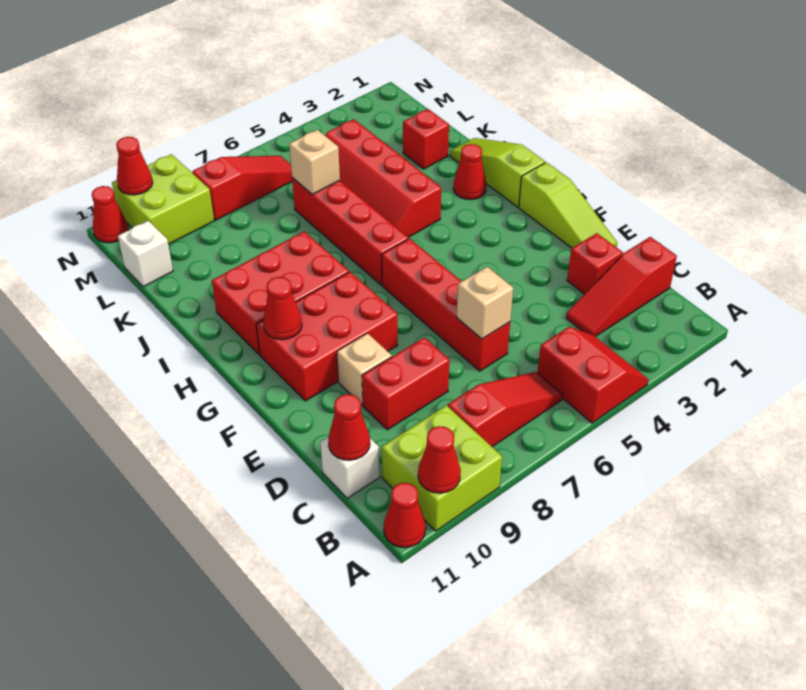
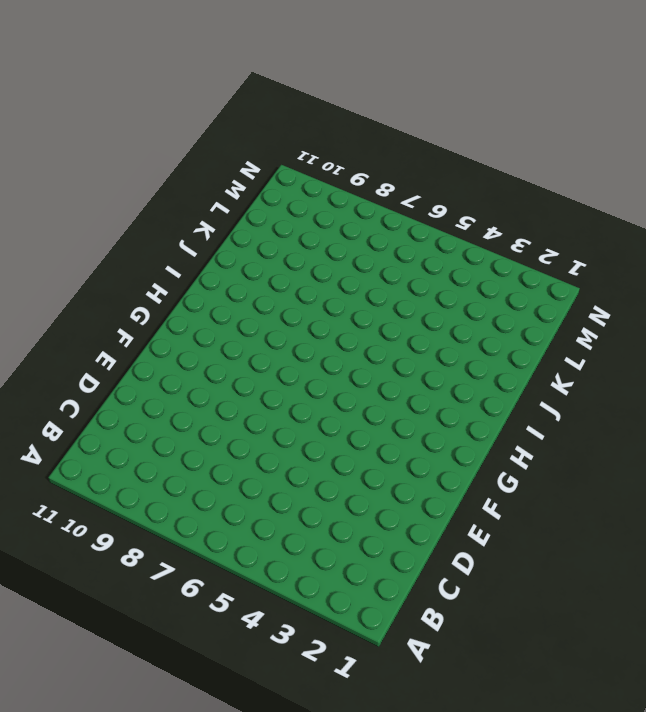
none -> red slope A4:B5 level 1 top 5
none -> lime brick A9:B10 level 1
none -> red cone A11 level 1

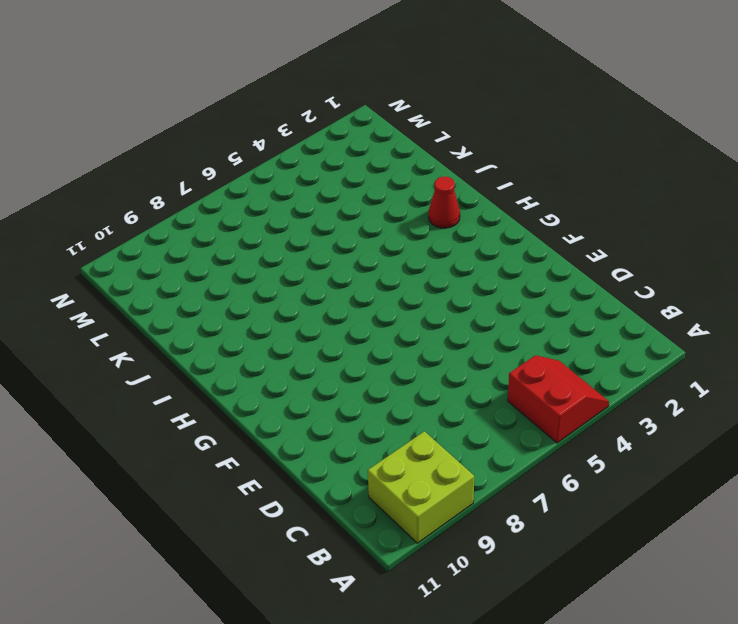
none -> red cone A11 level 1
none -> red slope B6:B8 level 1 top 8
none -> red slope C1:C3 level 1 top 1

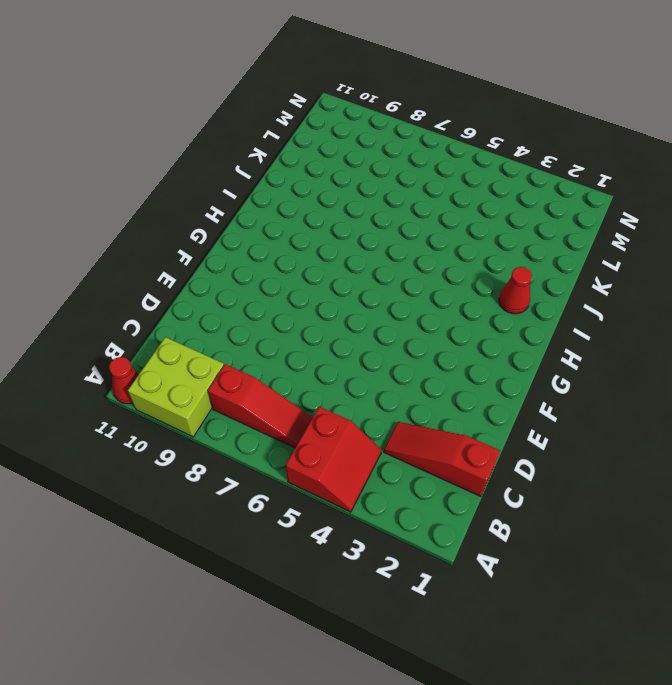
none -> white brick C11 level 1
none -> red brick D2 level 1
none -> red brick D6:G6 level 1

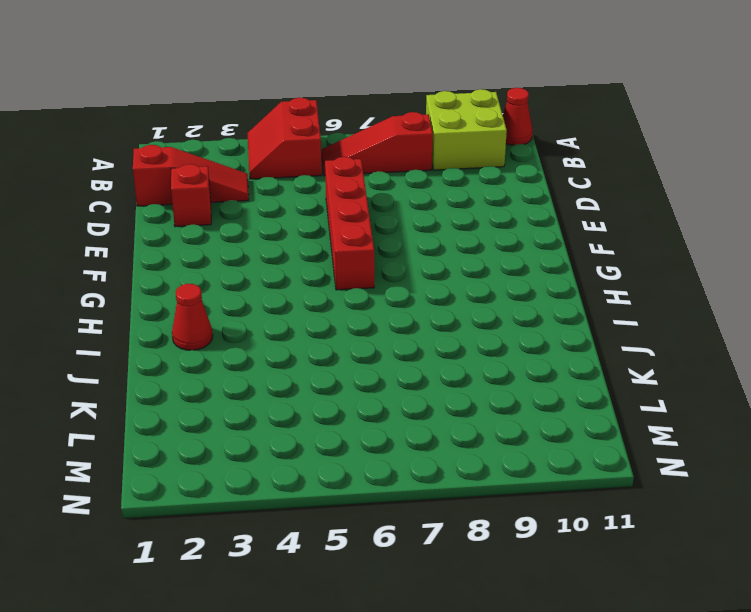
none -> white brick C11 level 1
none -> red brick D8:D9 level 1
none -> lime slope E1:G1 level 1 top G

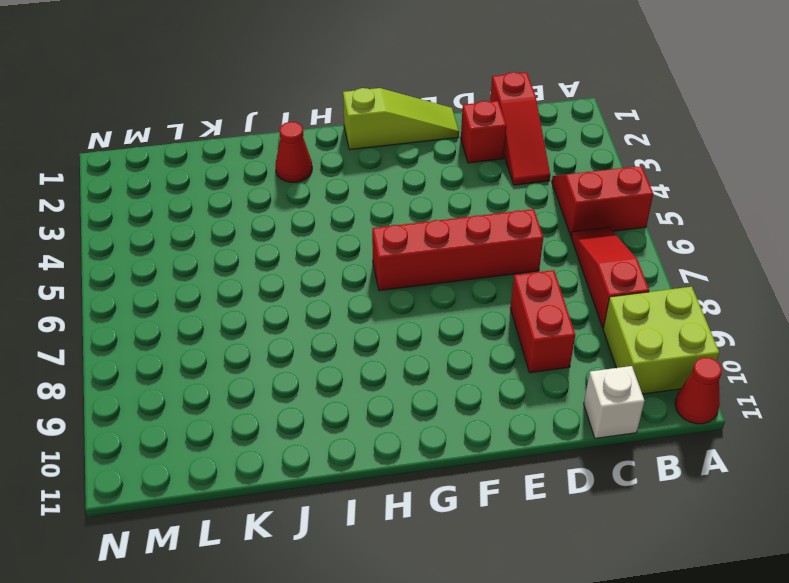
none -> tan brick E9 level 1
none -> red brick F8:G10 level 1
none -> lime slope H1:J1 level 1 top H

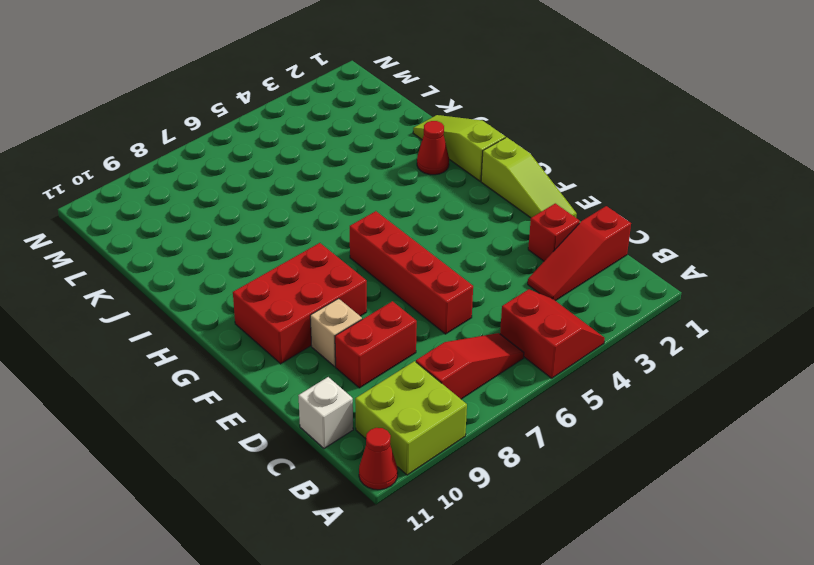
none -> red brick H6:K6 level 1
none -> red brick H8:I10 level 1
none -> red slope I4:L5 level 1 top 4

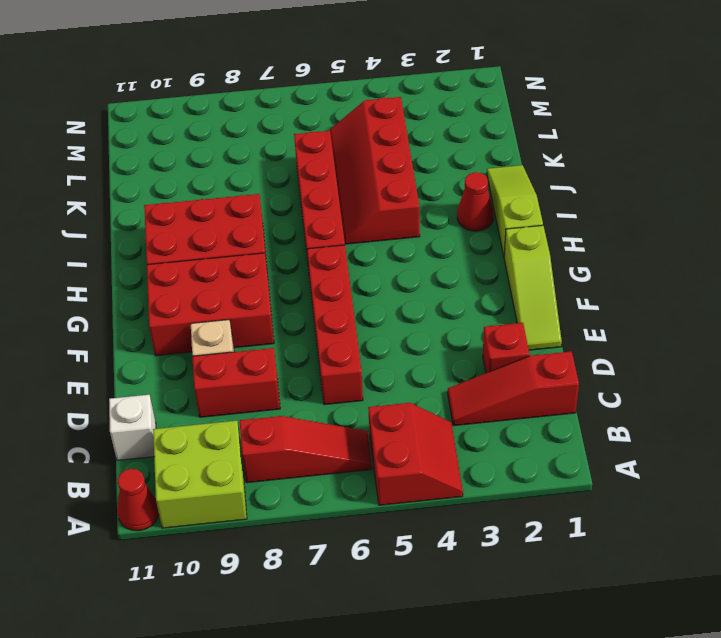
none -> red brick K2 level 1
none -> white brick L11 level 1
none -> red slope M6:M8 level 1 top 8

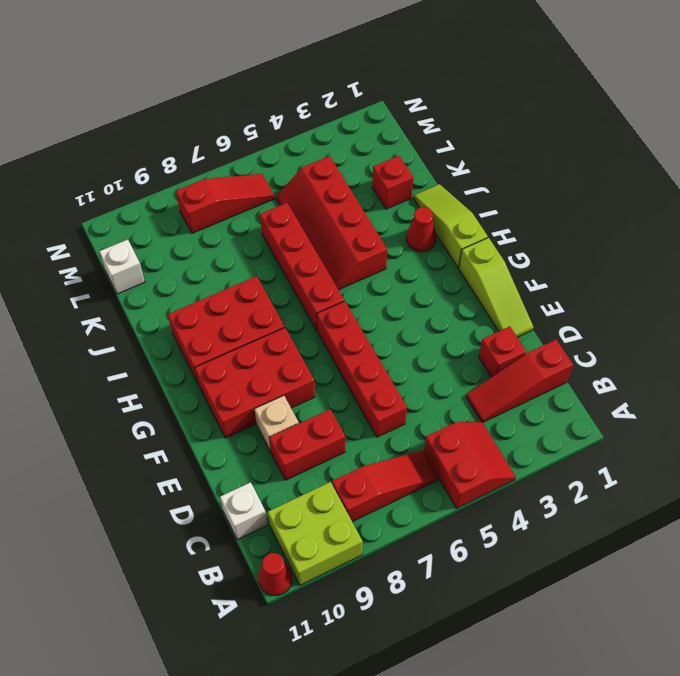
none -> lime brick M9:N10 level 1
none -> red cone N11 level 1
none -> red cone A10 level 2

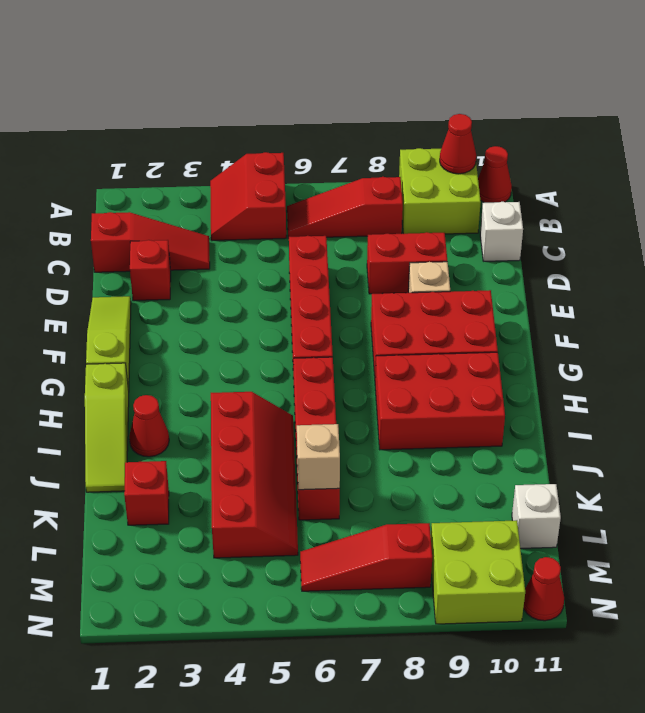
none -> red cone C11 level 2
none -> tan brick D6 level 2
none -> red cone G10 level 2

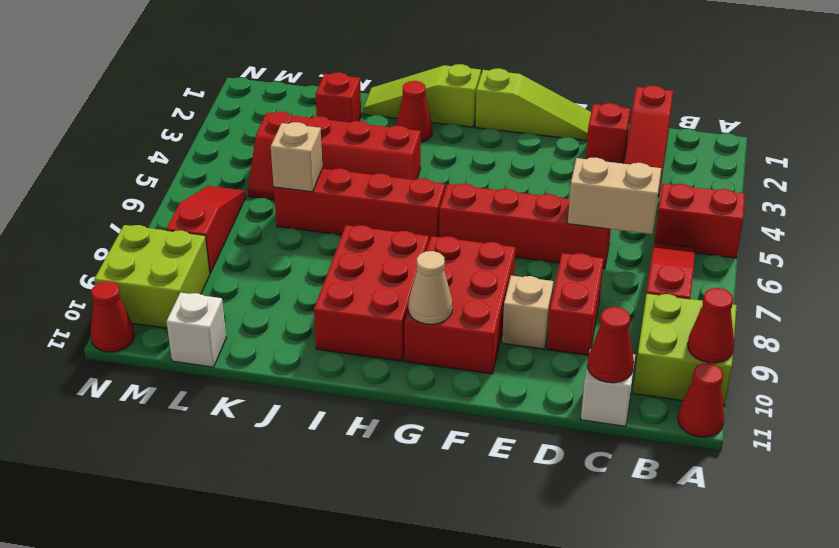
tan brick C6:D6 level 2 -> tan brick D6 level 2
tan cone G10 level 2 -> red cone G10 level 2
none -> red cone N10 level 2

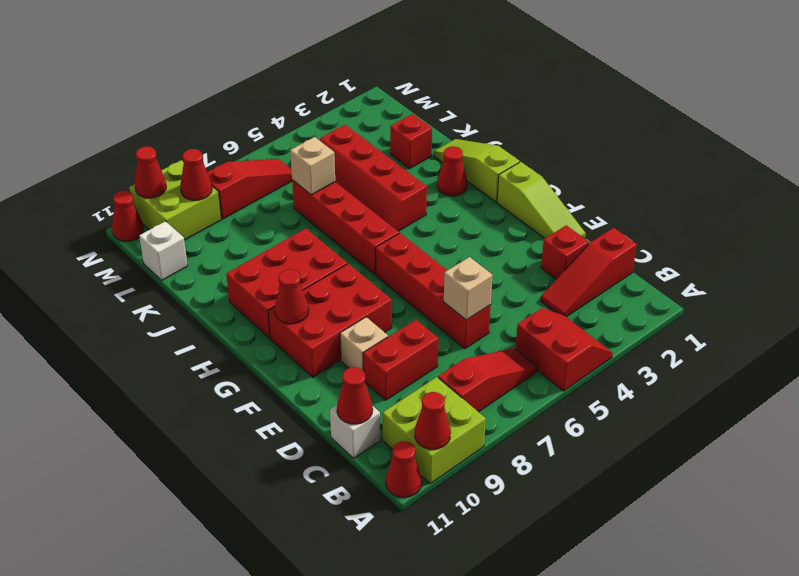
red cone M9 level 2 -> none

